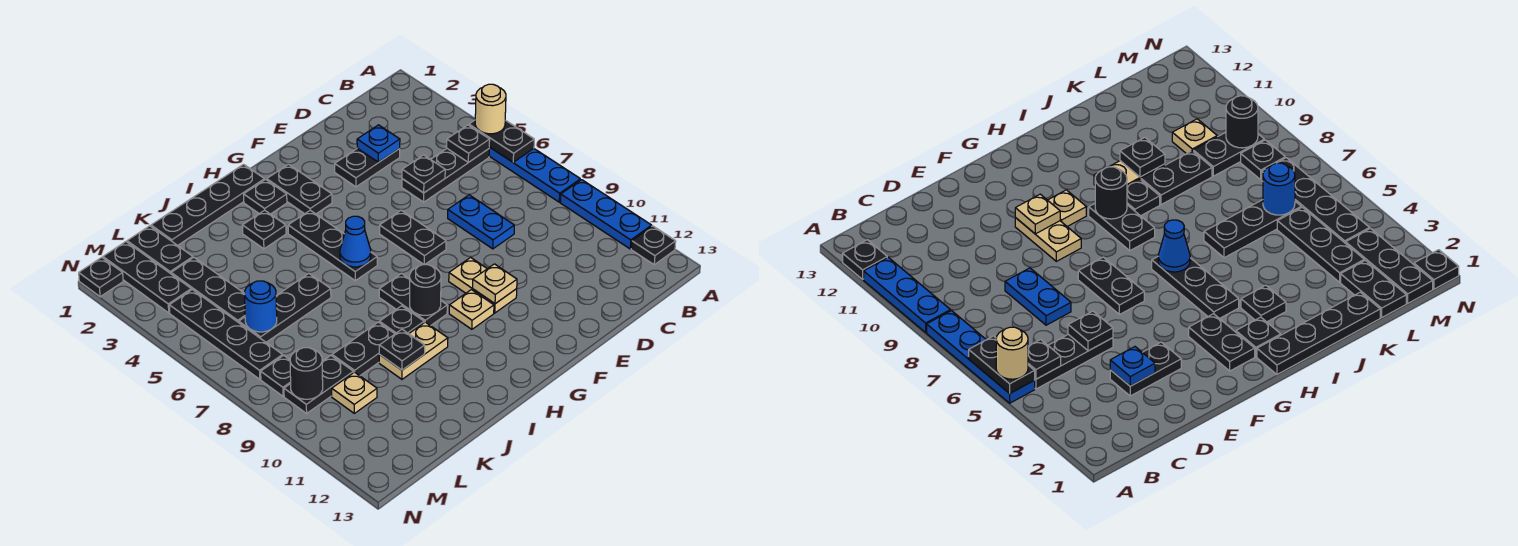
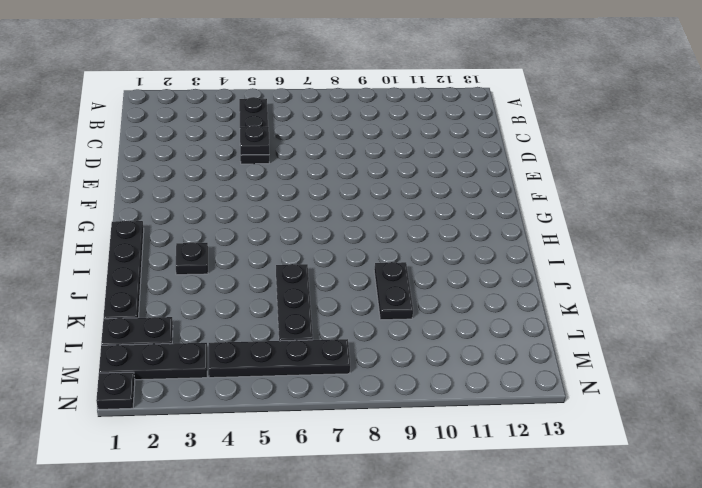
none -> blue plate A5:A8 level 1
none -> blue plate A9:A11 level 1
none -> black plate A12 level 1
none -> black plate D3:E3 level 1

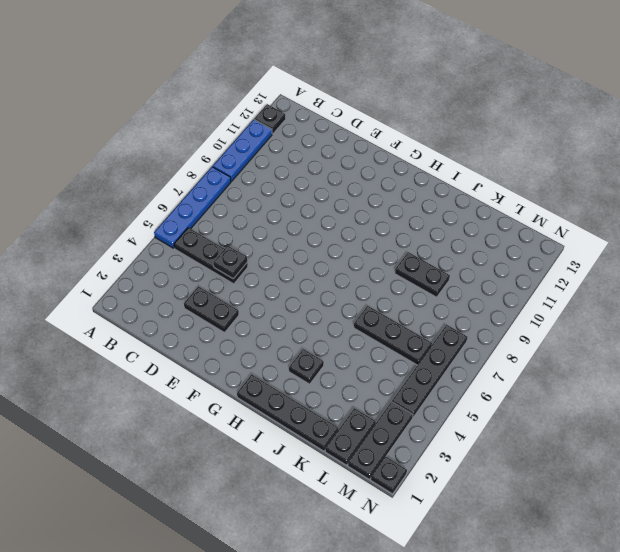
none -> blue plate D7:D8 level 1
none -> black plate F6:F7 level 1
none -> tan plate F9:F10 level 1
none -> black plate G2:G3 level 1

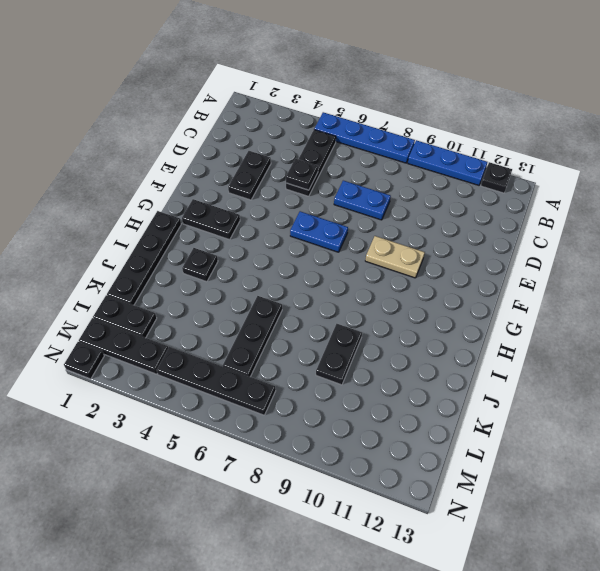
blue plate F6:F7 level 1 -> black plate F6:F7 level 1
none -> tan plate G10 level 1
none -> black plate H2 level 1
none -> black plate H4:H6 level 1
none -> black plate H8:H9 level 1

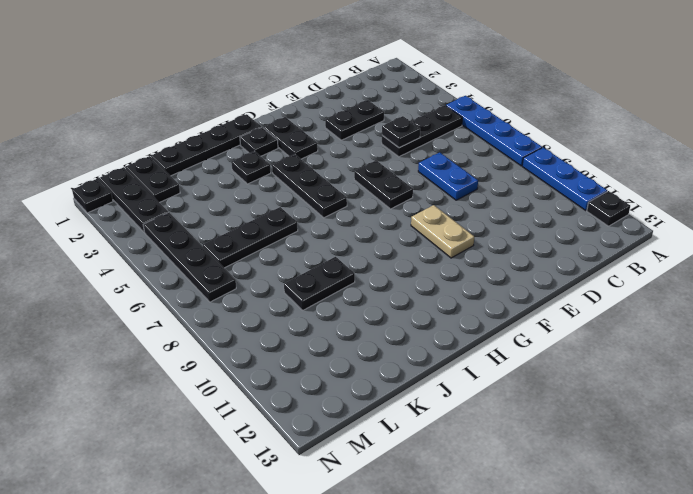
none -> tan plate G10 level 1
none -> black plate H8:H9 level 1
none -> black plate I9 level 1
none -> tan plate I10:J10 level 1

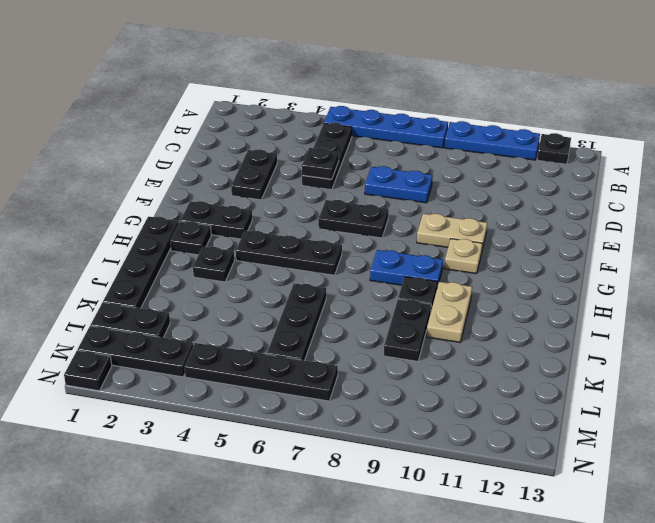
blue plate H8:H9 level 1 -> black plate H8:H9 level 1
none -> black plate L3:L5 level 1
none -> black plate L9:M9 level 1
none -> tan plate L10 level 1
none -> black plate M8 level 1

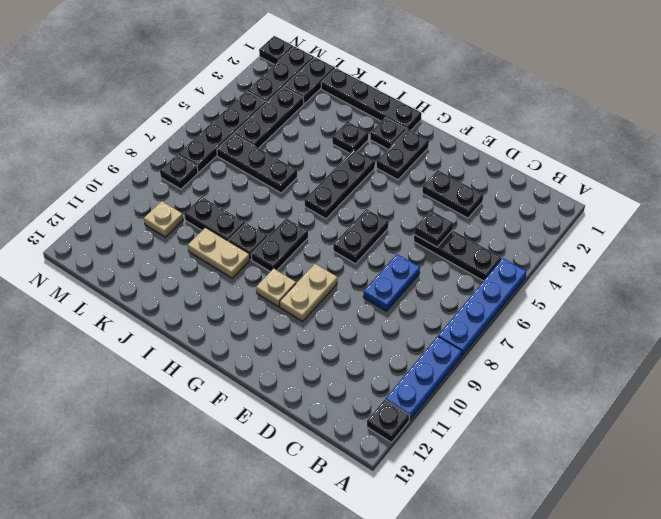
none -> black plate L9:M9 level 1
none -> black plate A5:A6 level 2
none -> black plate B5 level 2
none -> blue plate D3 level 2

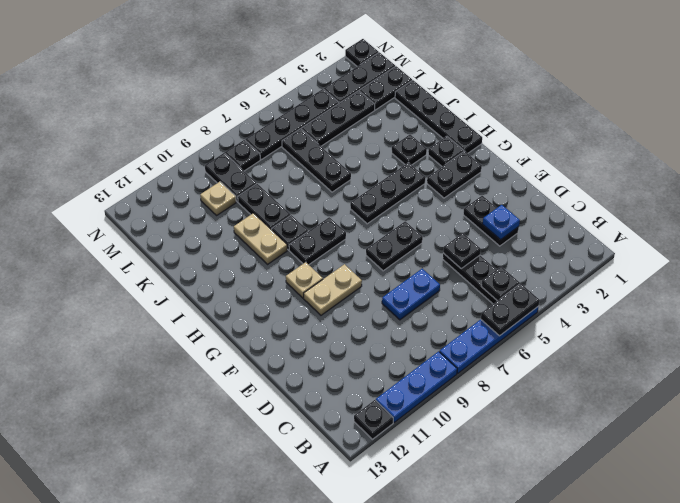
none -> tan plate F10 level 2
none -> blue cone H6 level 2
none -> black round brick H9 level 2
none -> black plate J10 level 2

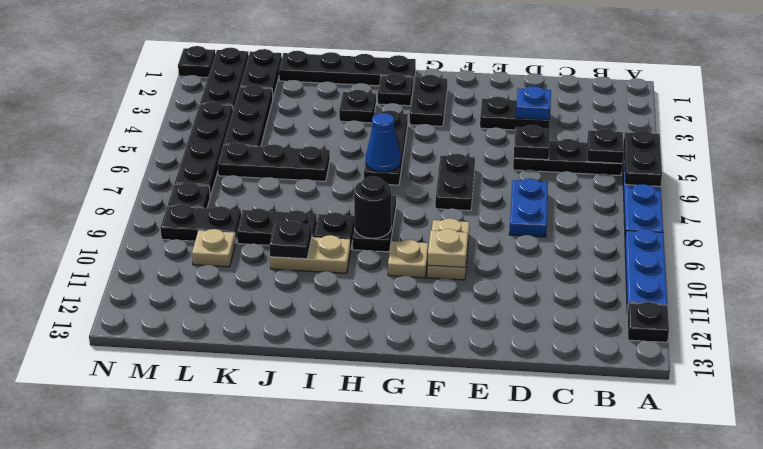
none -> blue round brick L6 level 2
none -> black round brick M9 level 2
none -> tan round brick A5 level 3

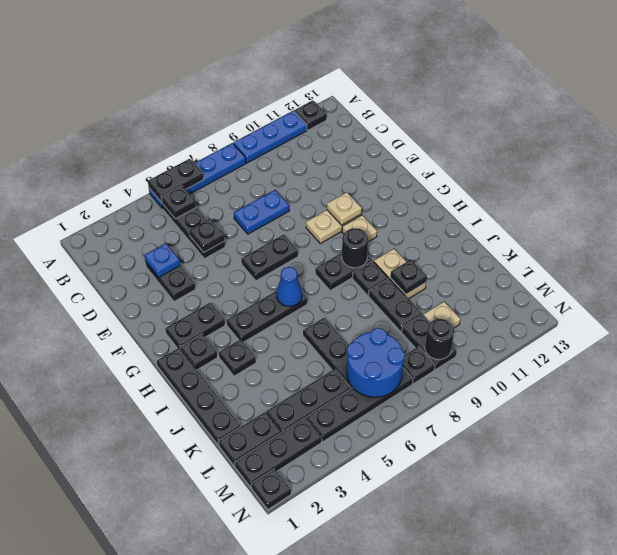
blue round brick L6:M7 level 2 -> blue round brick L6 level 2
none -> tan round brick A5 level 3

